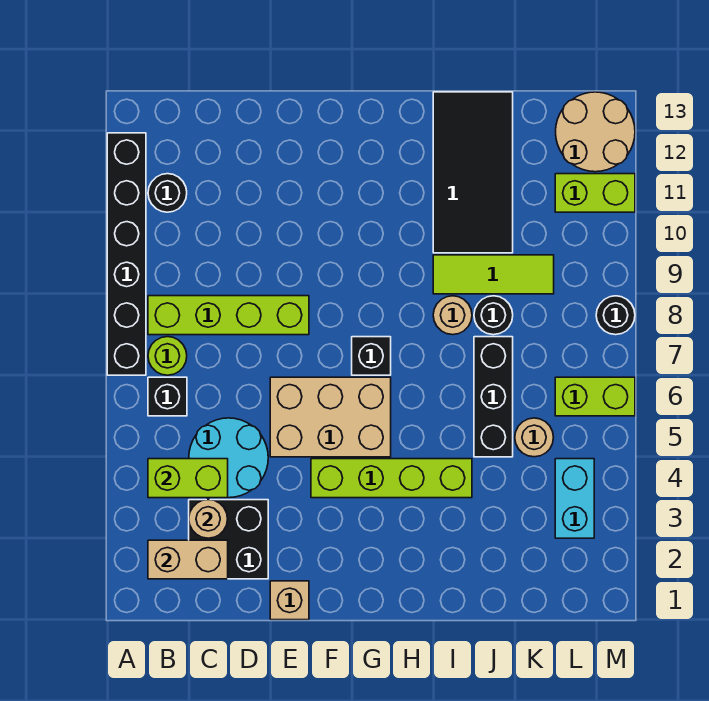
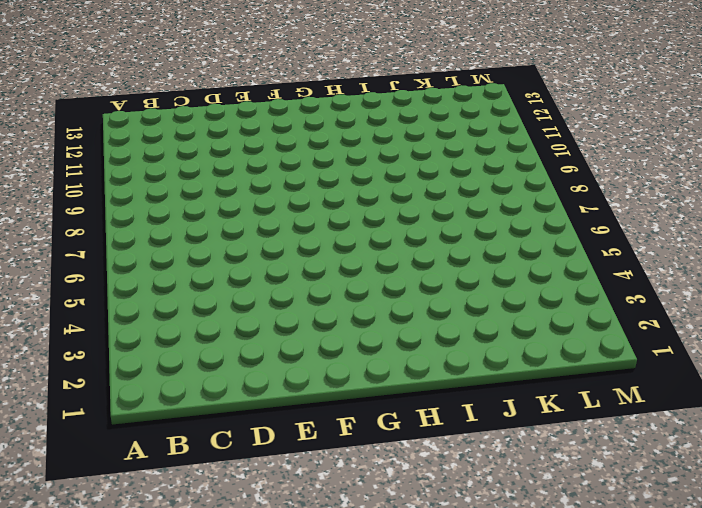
none -> black brick A7:A12 level 1
none -> black brick B6 level 1
none -> lime round brick B7 level 1

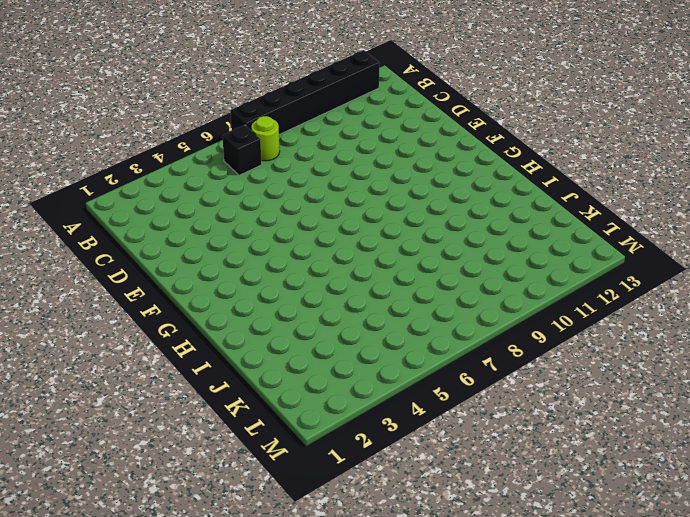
none -> lime brick B8:E8 level 1
none -> black round brick B11 level 1
none -> black brick C2:D3 level 1

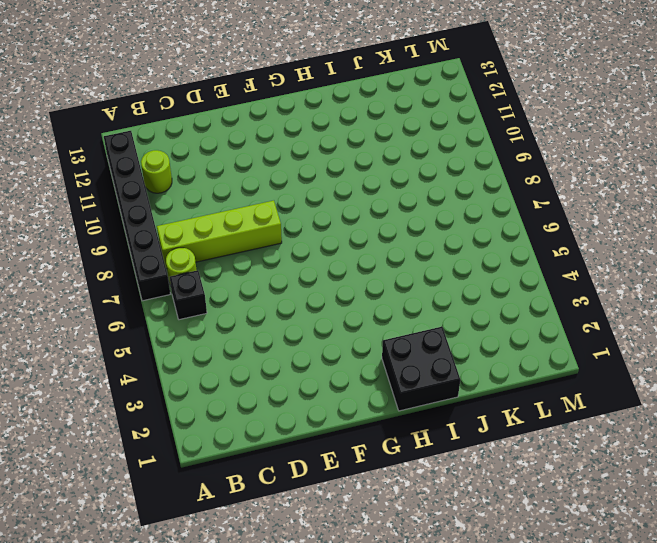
lime round brick B11 level 1 -> black round brick B11 level 1
black brick H1:I2 level 1 -> black brick C2:D3 level 1
none -> cyan round brick C4:D5 level 1
none -> tan brick E1 level 1
none -> tan brick E5:G6 level 1

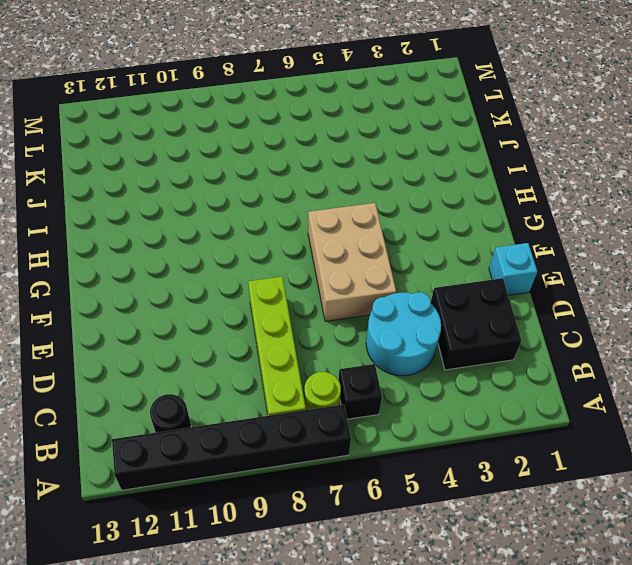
cyan brick E1 level 1 -> tan brick E1 level 1
none -> lime brick F4:I4 level 1
none -> black brick G7 level 1
none -> tan round brick I8 level 1

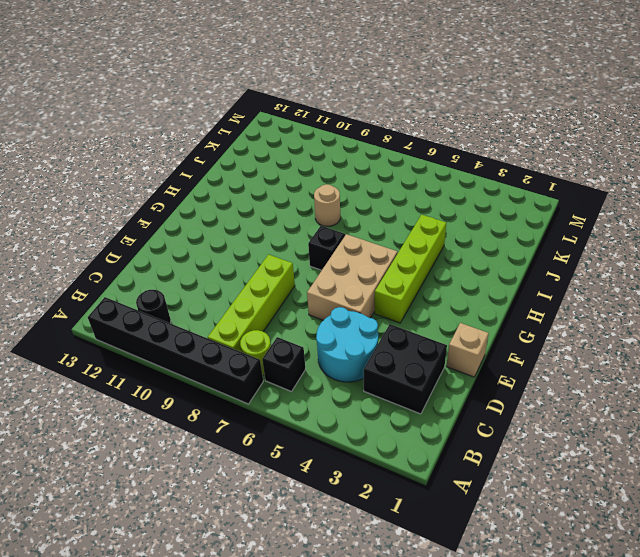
none -> lime tile I9:K9 level 1
none -> black tile I10:J13 level 1
none -> black brick J5:J7 level 1

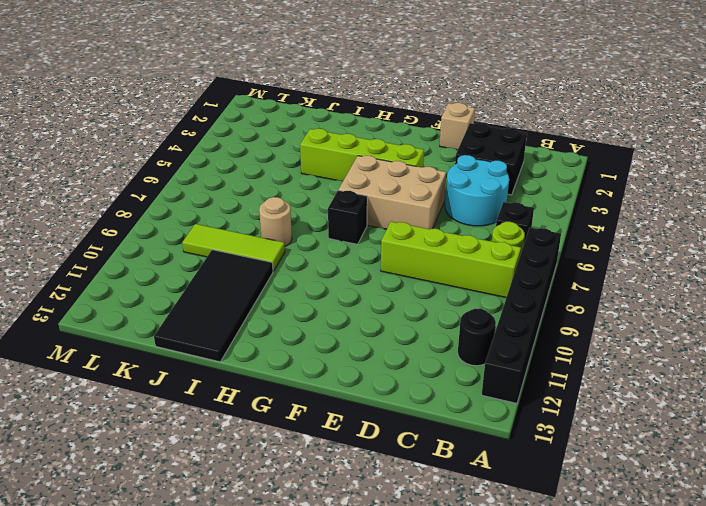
none -> black brick J5:J7 level 1
none -> black round brick J8 level 1
none -> tan round brick K5 level 1

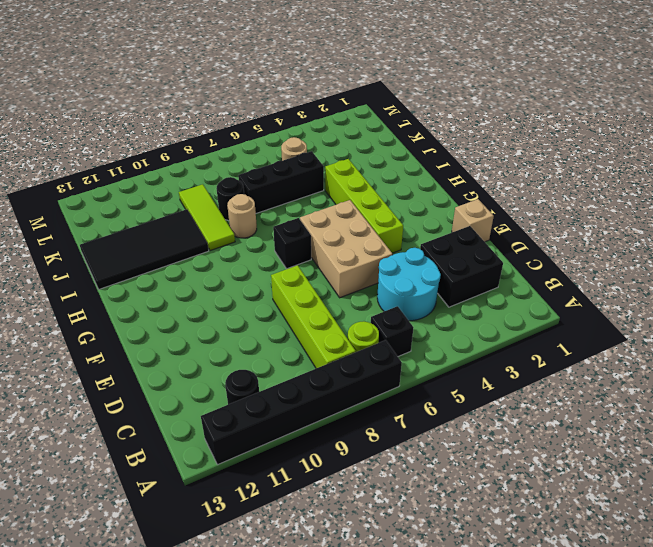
none -> cyan brick L3:L4 level 1
none -> lime brick L6:M6 level 1
none -> lime brick L11:M11 level 1

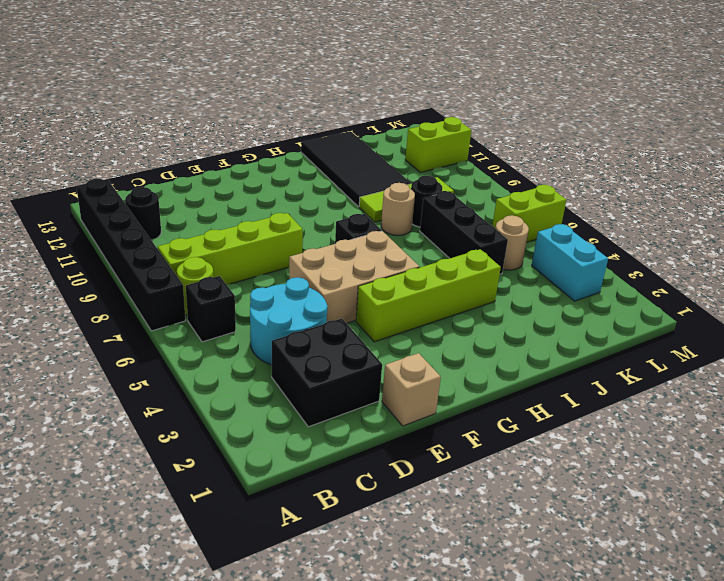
none -> tan round brick L12:M13 level 1
none -> black round brick M8 level 1
none -> tan brick B2:C2 level 2

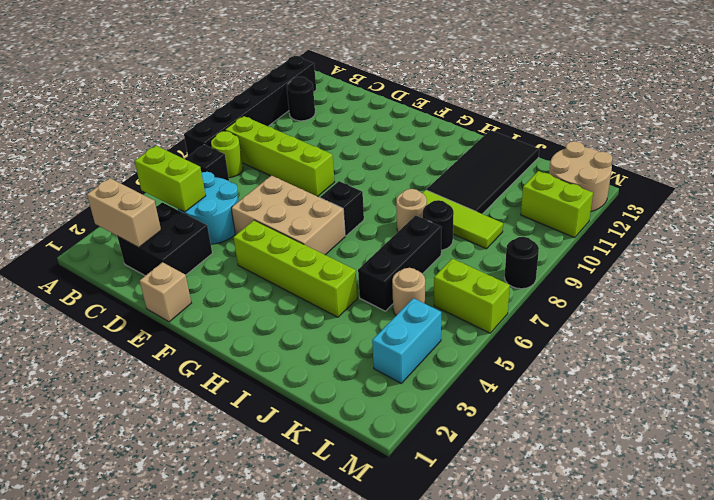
none -> tan round brick C3 level 2

